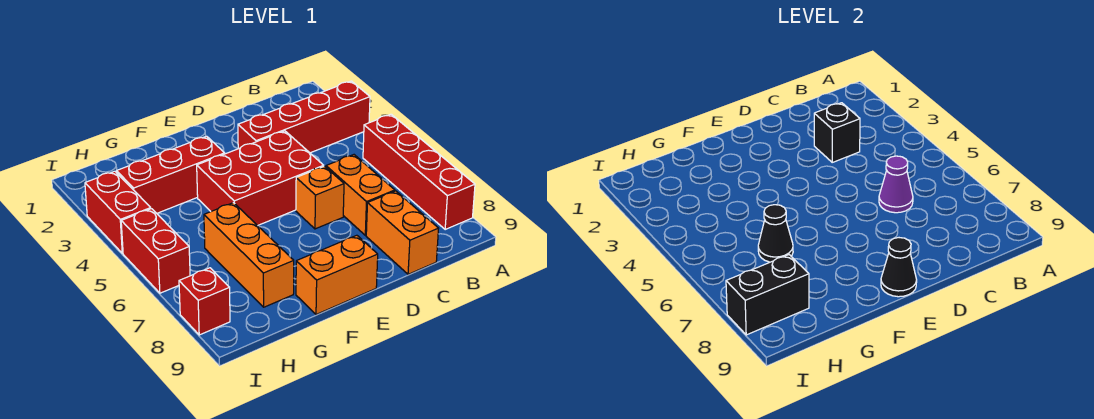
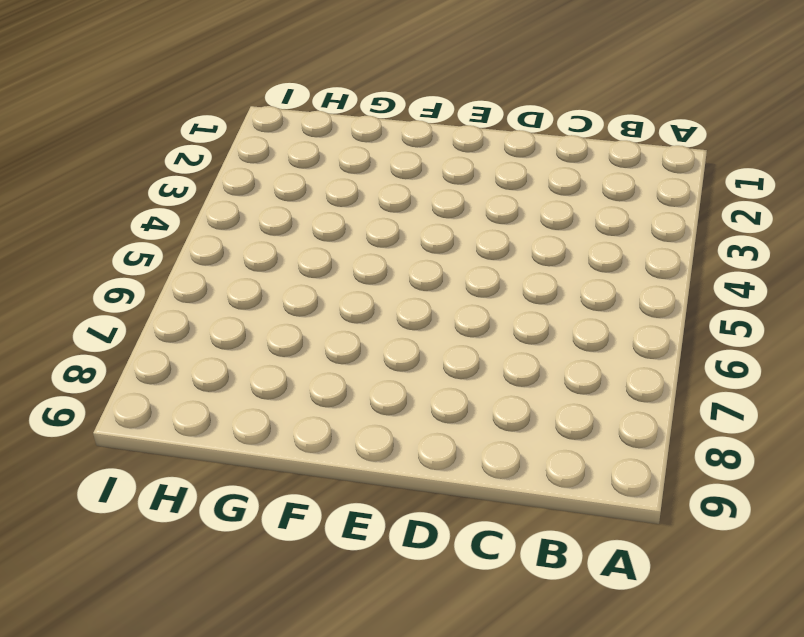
none -> red brick A3:D3 level 1
none -> red brick A5:A8 level 1
none -> orange brick C6:C7 level 1

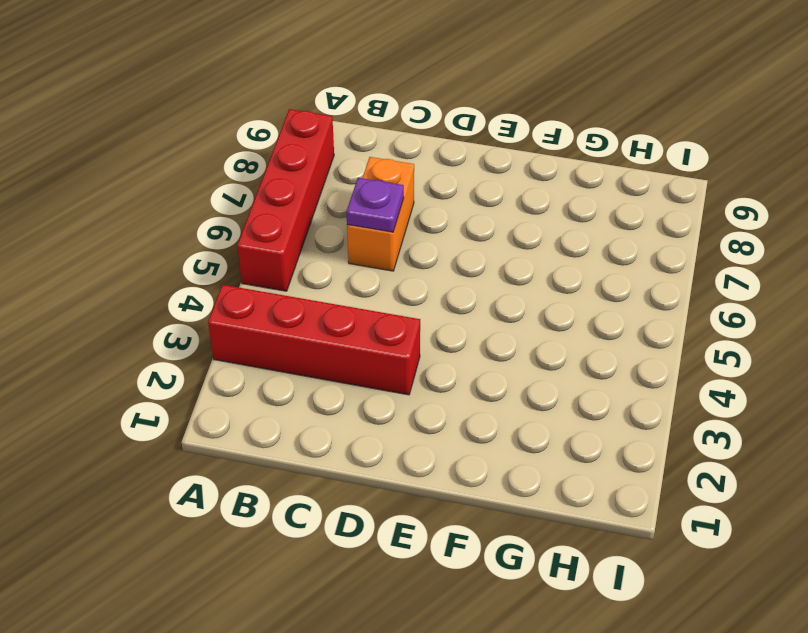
purple plate C6 level 2 -> purple cone C6 level 2
none -> orange brick C8:C9 level 1
none -> red brick D4:F5 level 1
none -> orange brick D6 level 1

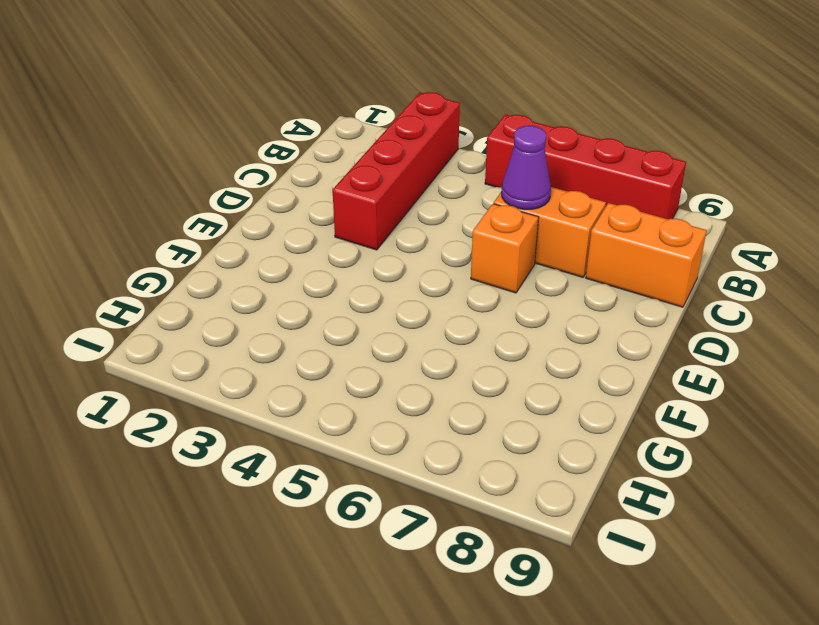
none -> red brick D4:F5 level 1
none -> orange brick E9:F9 level 1
none -> red brick F3:H3 level 1

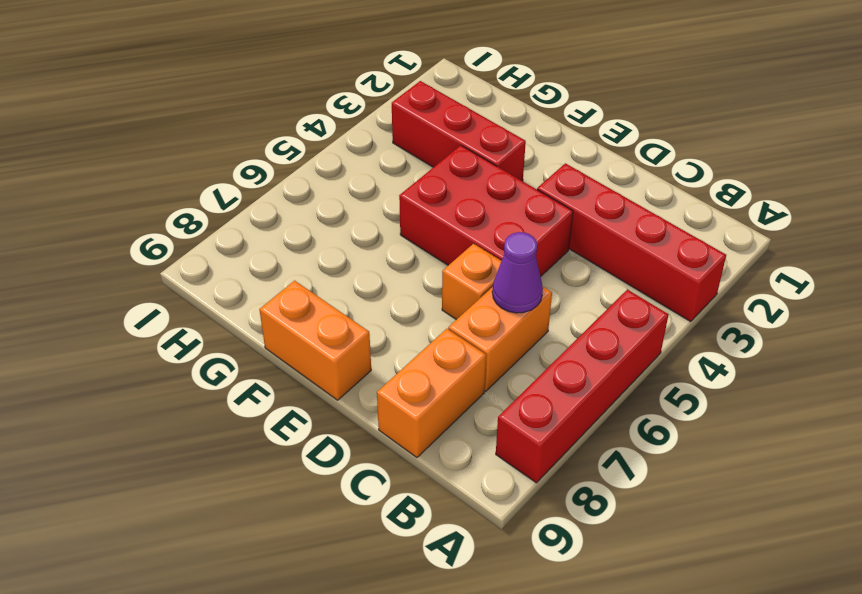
none -> orange brick G6:G8 level 1
none -> red brick I3:I4 level 1
none -> red brick I5:I6 level 1

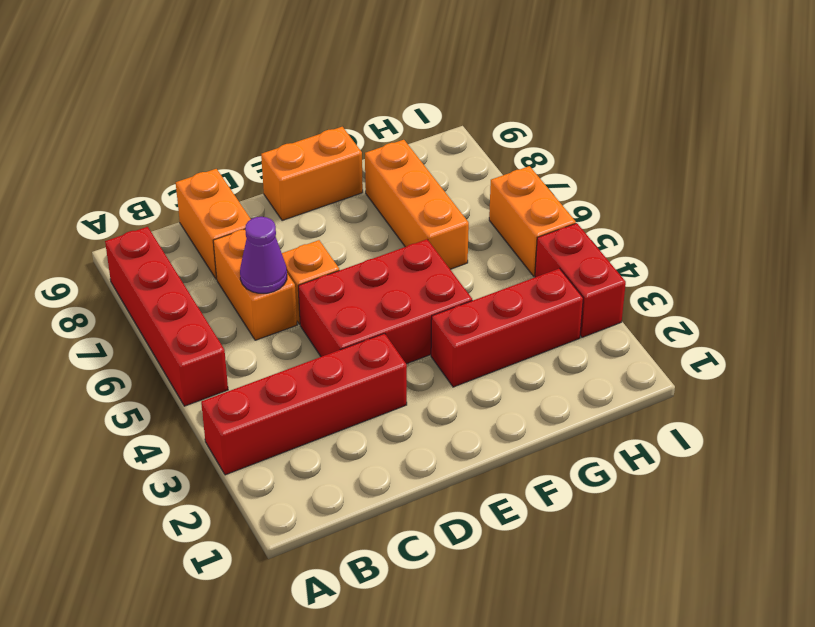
orange brick I5:I6 level 1 -> red brick I5:I6 level 1
none -> red brick I8 level 1
none -> black brick C3 level 2
none -> black cone E9 level 2

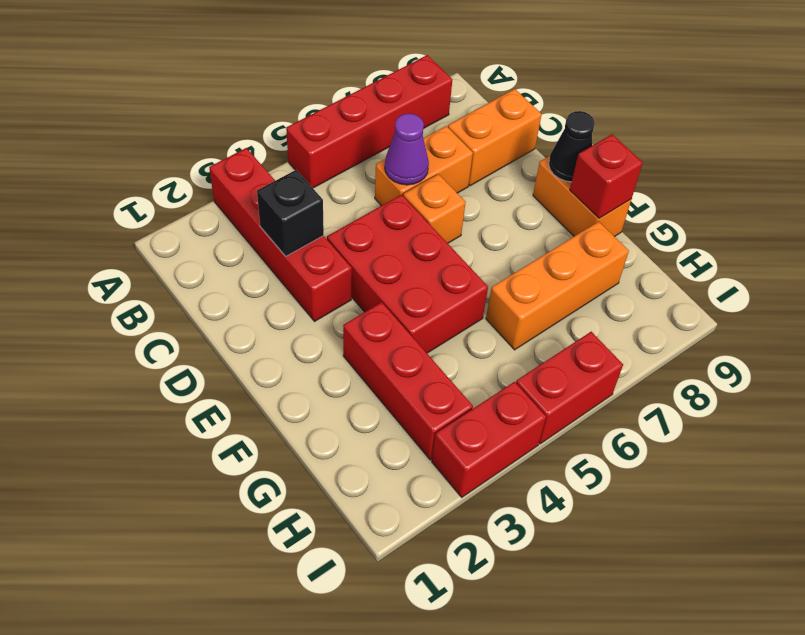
red brick F9 level 2 -> red brick I8 level 1
none -> black cone G6 level 2
none -> black brick H8:I8 level 2

